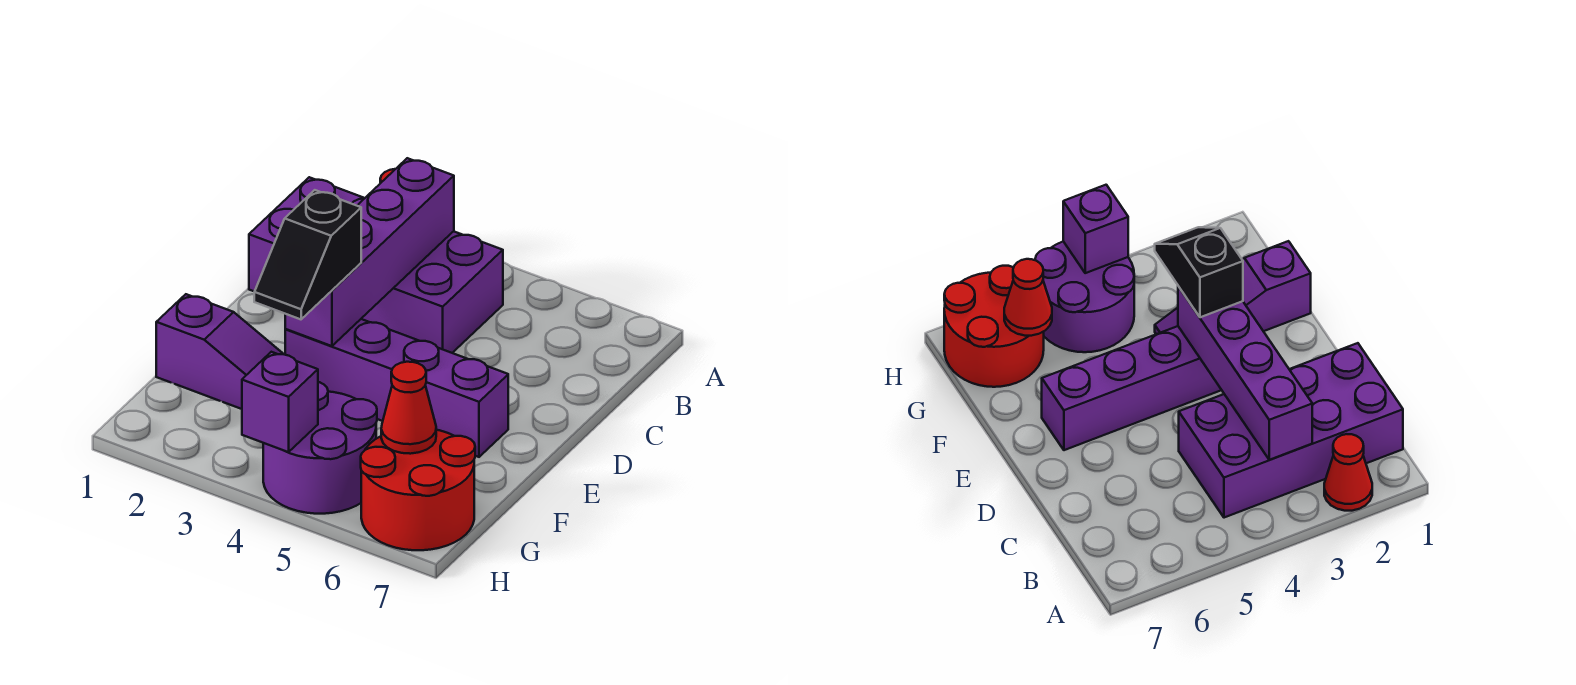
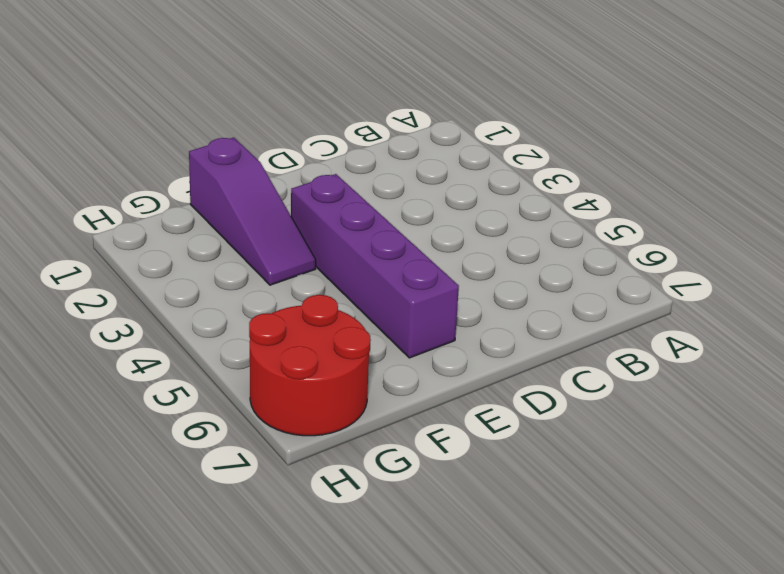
none -> red cone A2 level 1
none -> purple brick B1:C4 level 1

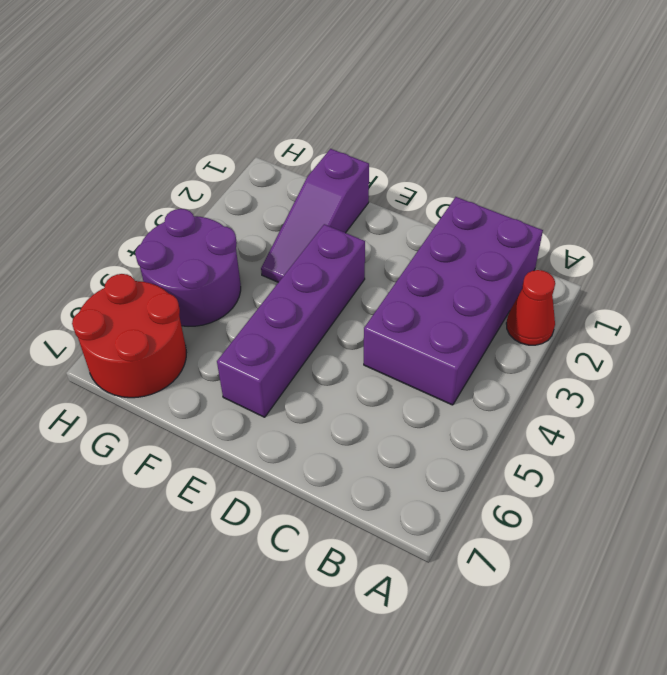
none -> purple brick B3:E3 level 2
none -> red cone G6 level 2

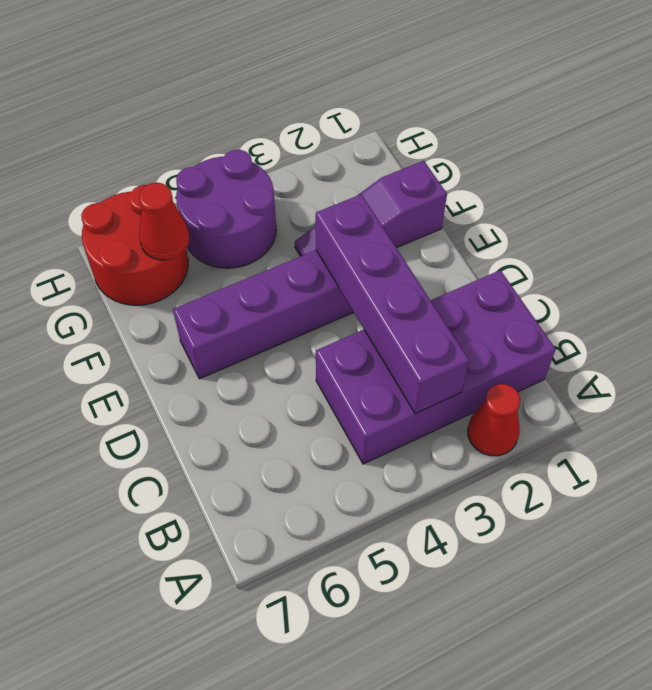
none -> purple brick H4 level 2
none -> black slope E3:F3 level 3 top E

